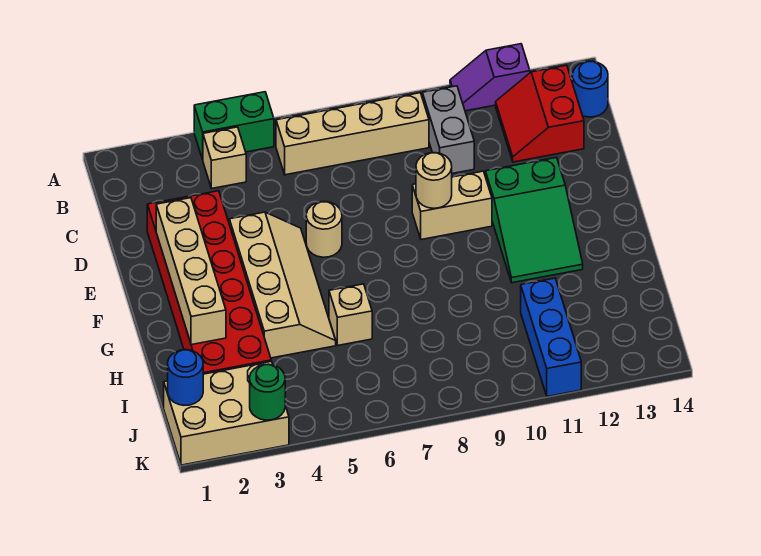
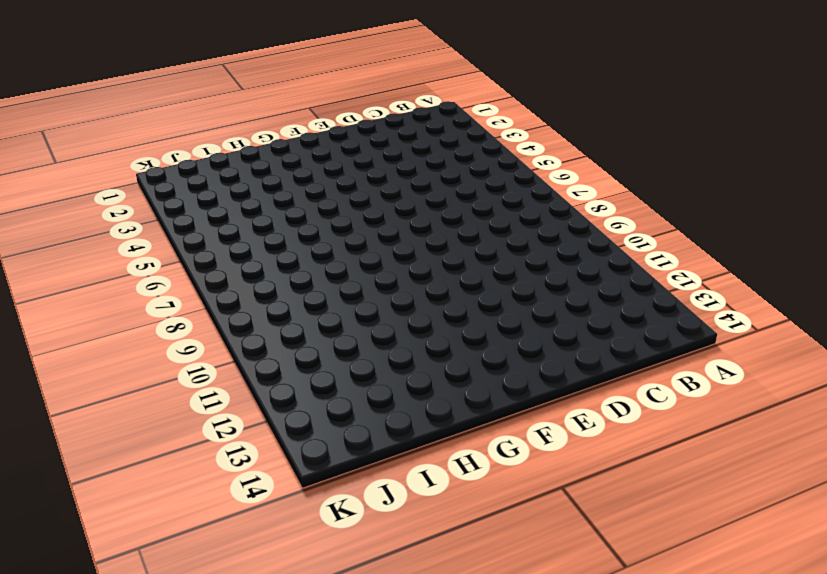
none -> green brick A4:A5 level 1
none -> purple slope A11:A12 level 1 top 12
none -> tan brick B4 level 1

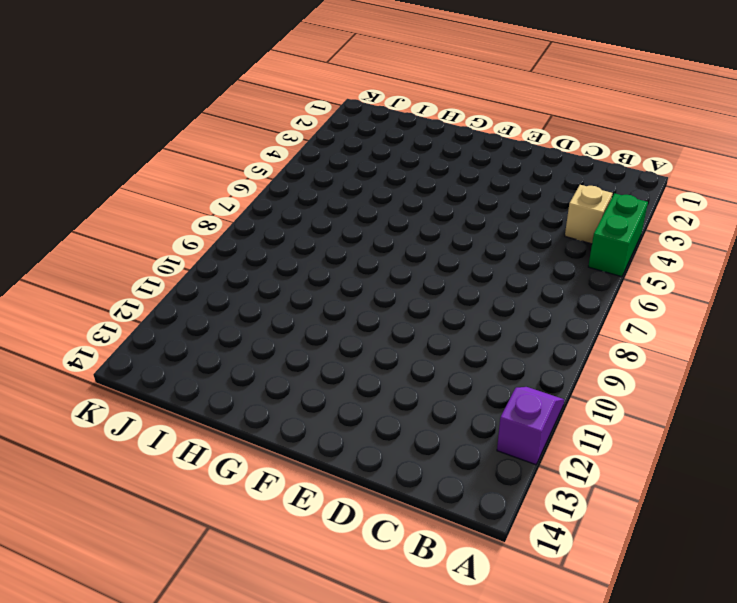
none -> tan brick B6:B9 level 1
none -> grey brick B10:C10 level 1
none -> red slope B12:C13 level 1 top 13

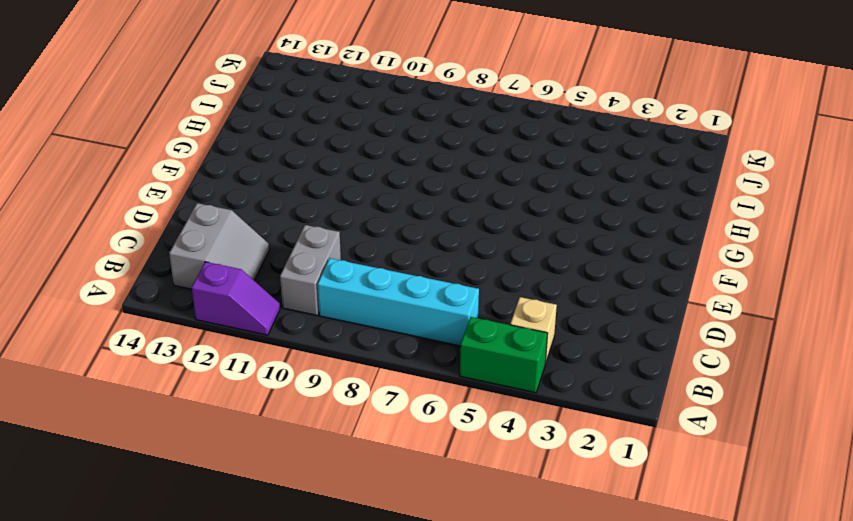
cyan brick B6:B9 level 1 -> tan brick B6:B9 level 1
grey slope B12:C13 level 1 top 13 -> red slope B12:C13 level 1 top 13
none -> blue round brick B14 level 1
none -> red brick D2:I3 level 1
none -> tan slope E4:H5 level 1 top 4

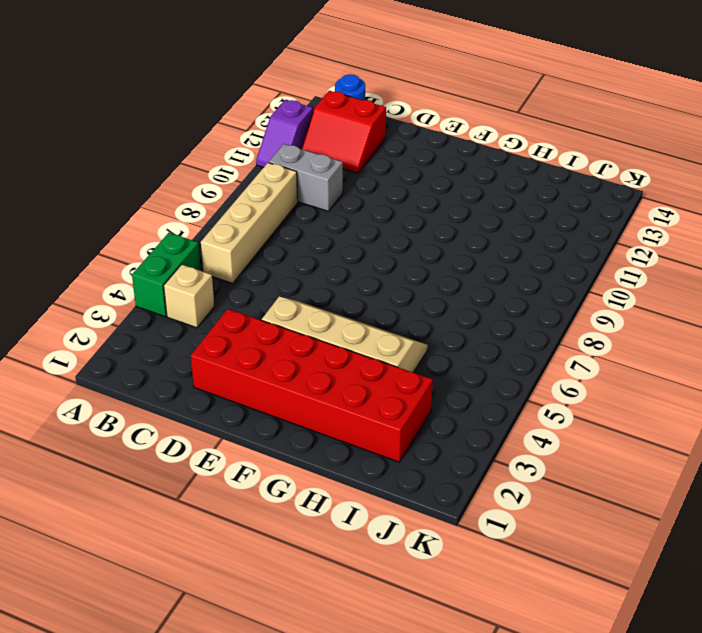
none -> tan round brick E6 level 1
none -> tan brick E9:E10 level 1
none -> green slope E11:G12 level 1 top E

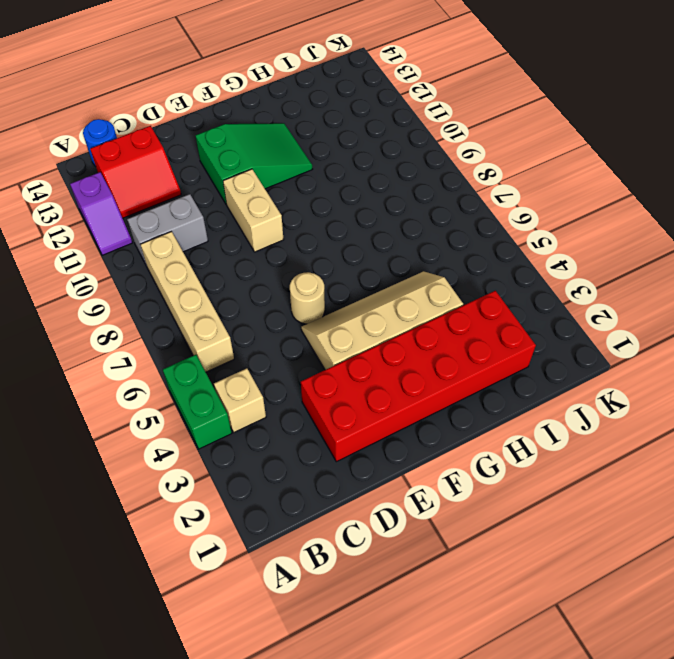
none -> tan brick H6 level 1
none -> blue brick I11:K11 level 1
none -> tan brick J1:K3 level 1

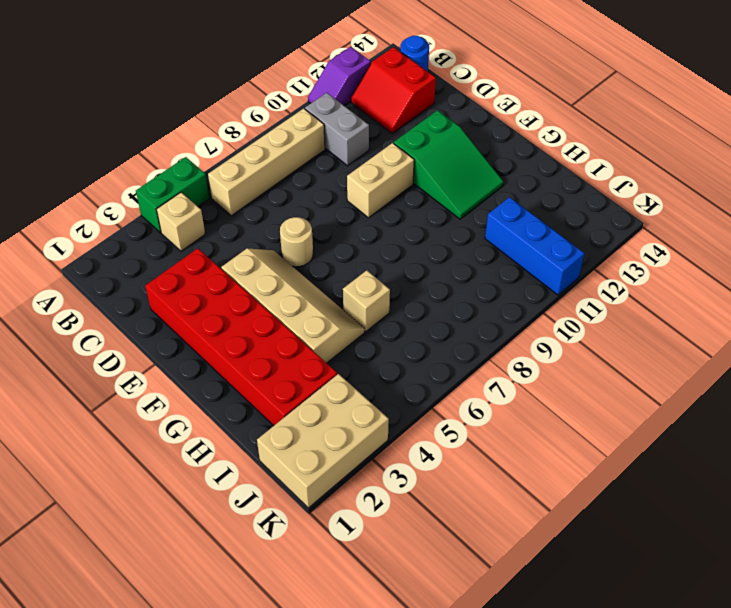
none -> tan brick E2:H2 level 2
none -> tan round brick E9 level 2
none -> blue round brick J1 level 2

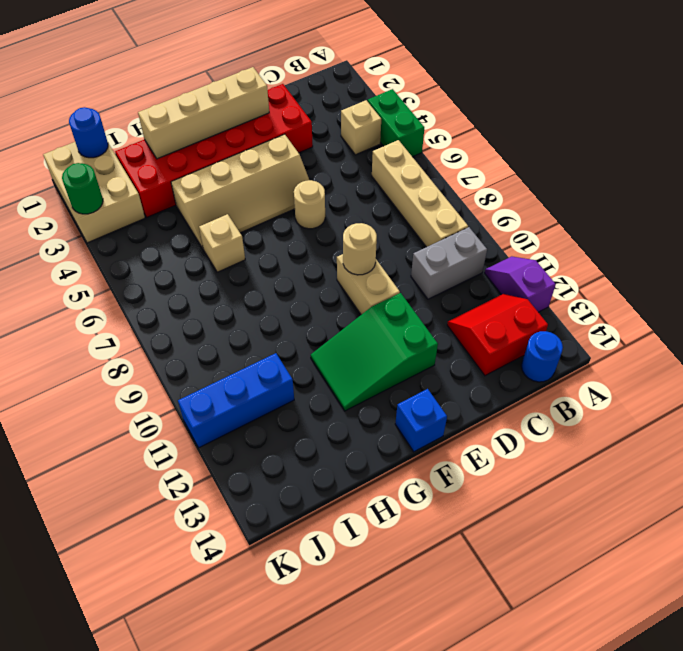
blue brick F14 level 1 -> none

